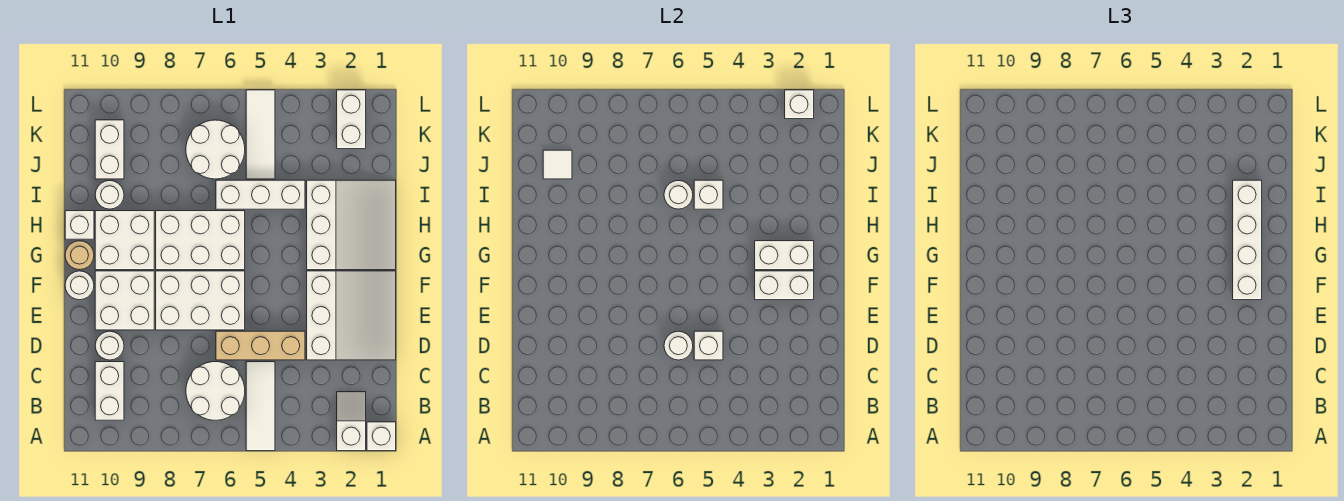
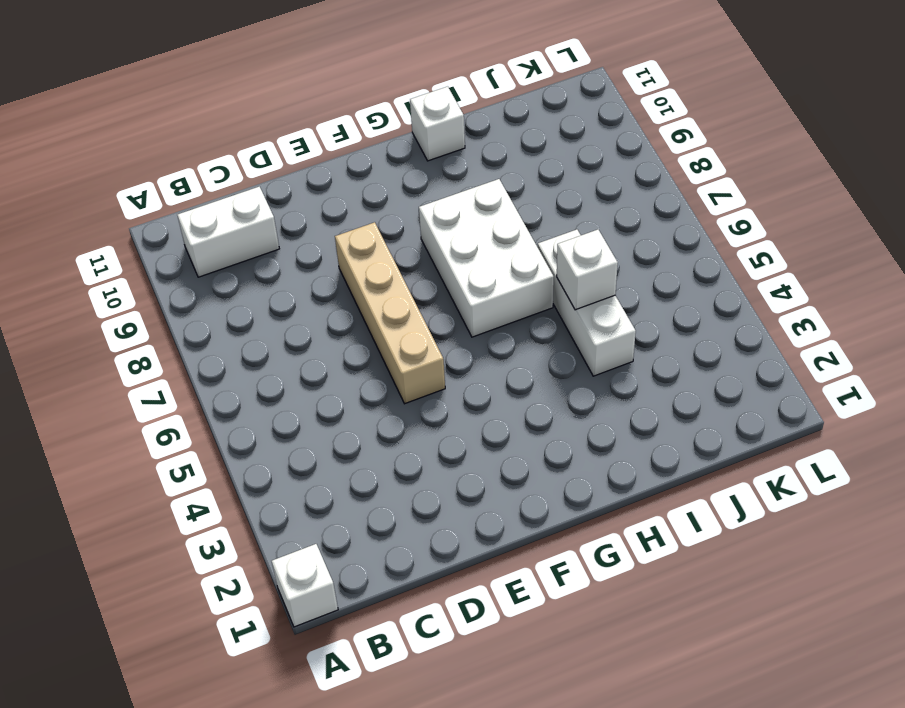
tan brick E5:E8 level 1 -> white brick E6:F8 level 1
none -> white slope A2:B2 level 1 top A
none -> white tile A5:C5 level 1
none -> white round brick B6:C7 level 1
none -> white slope D1:F3 level 1 top 3

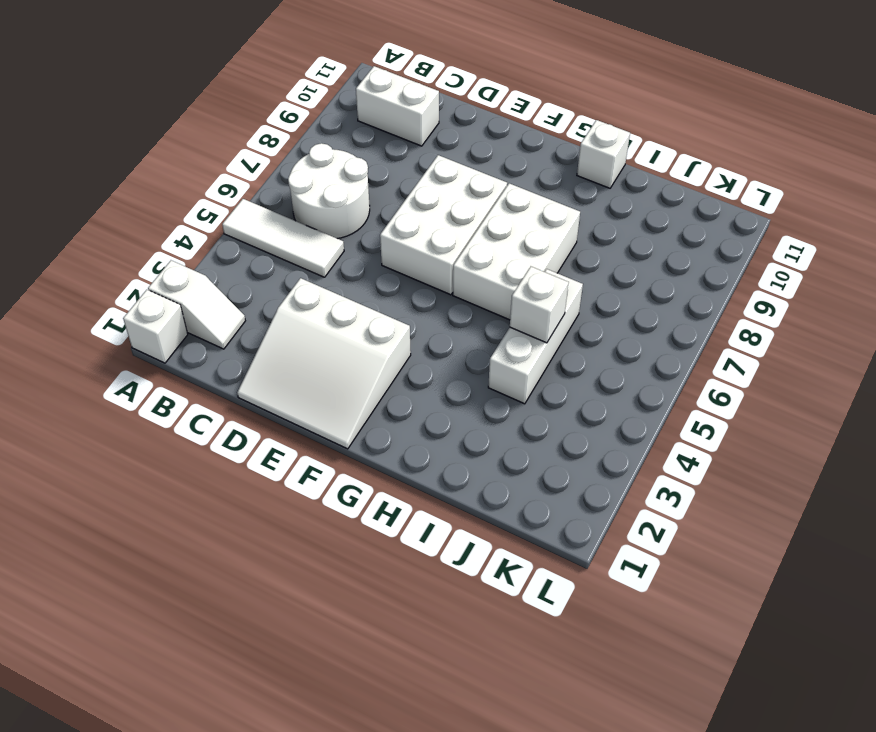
none -> tan brick D4:D6 level 1
none -> white round brick D10 level 1
none -> white brick E9:F10 level 1
none -> white round brick F11 level 1

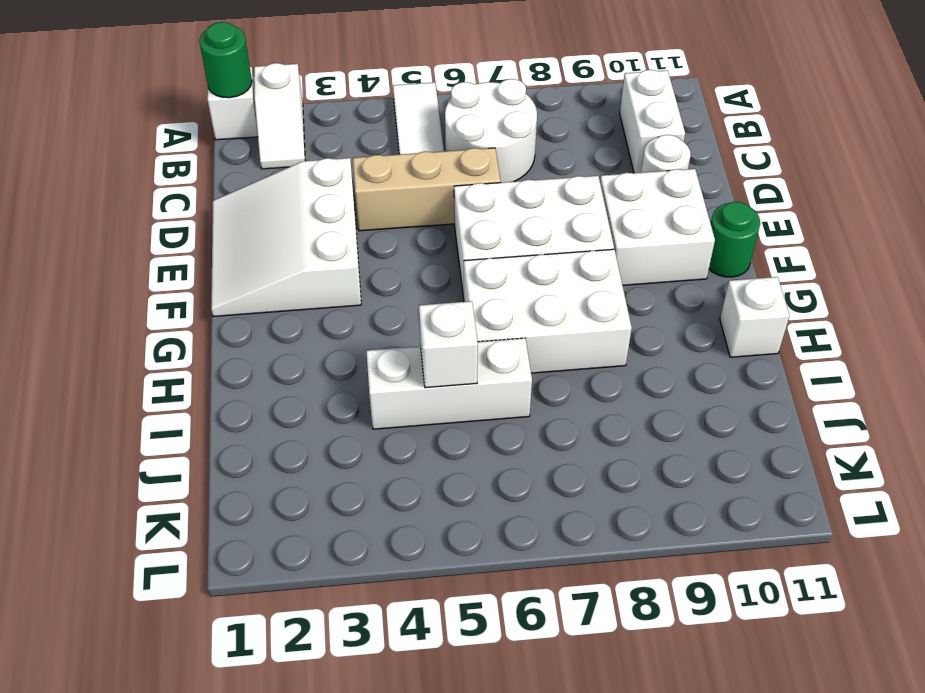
green round brick A1 level 2 -> none
green round brick F11 level 1 -> white round brick F11 level 1
none -> white slope G1:I3 level 1 top 3
none -> white brick G9:H10 level 1
none -> tan round brick G11 level 1
none -> white round brick I10 level 1

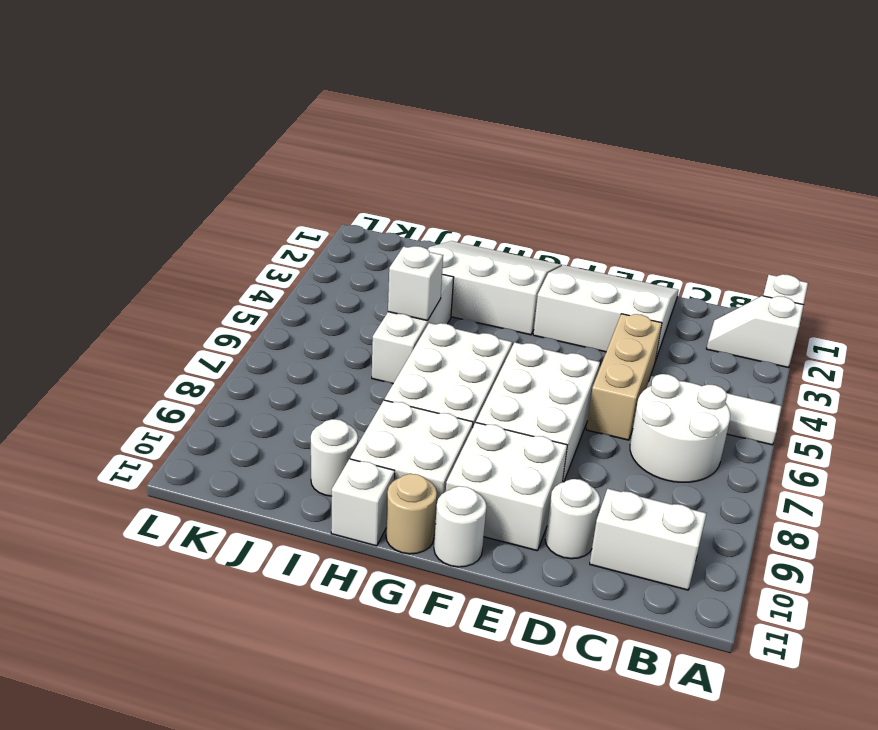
none -> white tile J5:L5 level 1
none -> white round brick J6:K7 level 1
none -> white brick J10:K10 level 1
none -> white brick K2:L2 level 1

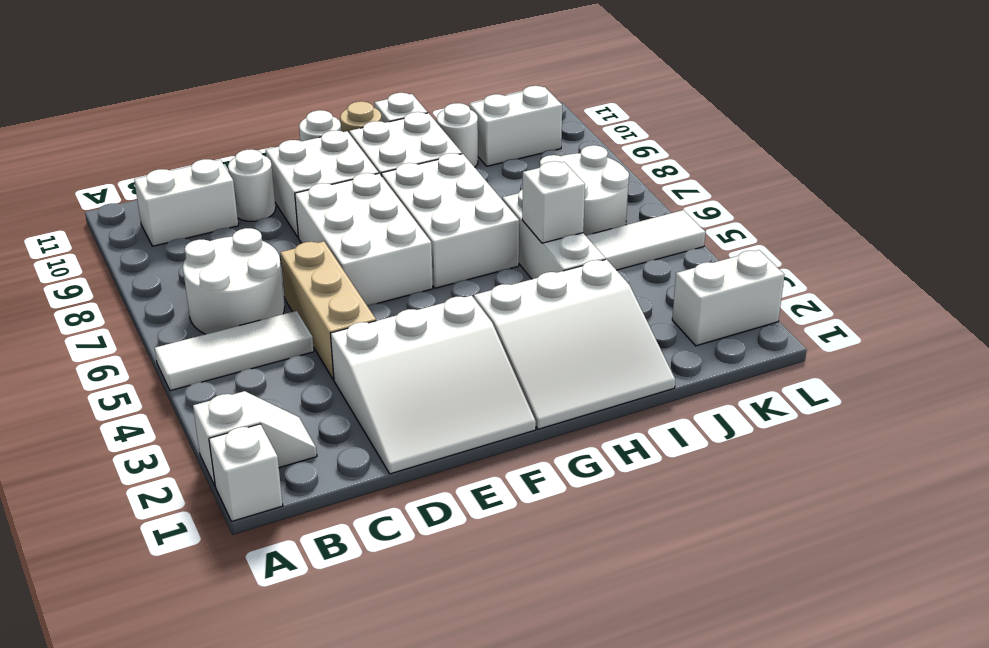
none -> white brick D5 level 2
none -> white round brick D6 level 2
none -> white brick F2:F3 level 2
none -> white brick G2:G3 level 2

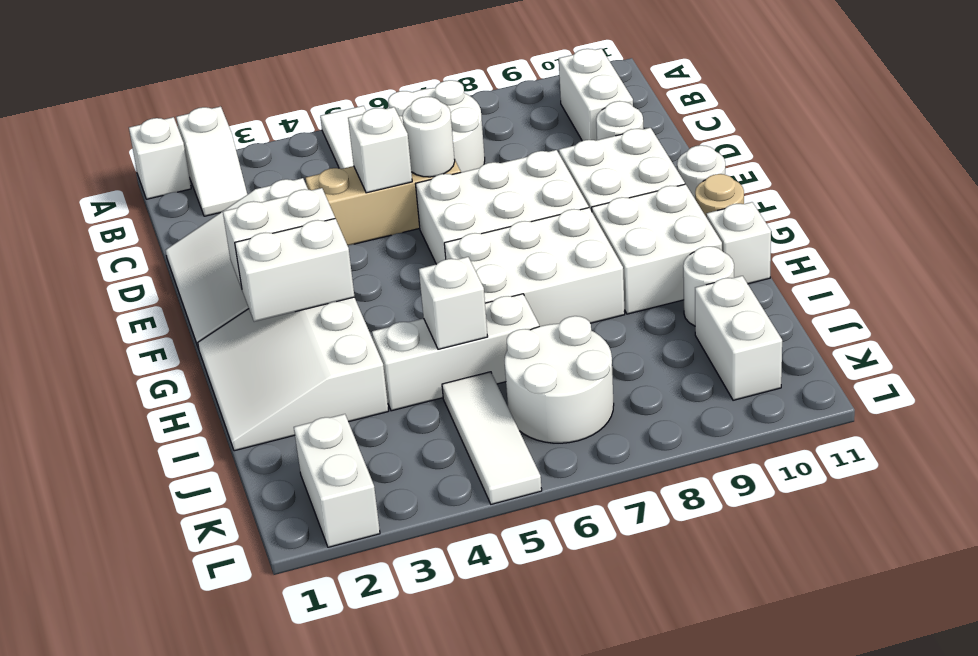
none -> white round brick I6 level 2
none -> white tile J10 level 2
none -> white brick L2 level 2
none -> white brick F2:I2 level 3

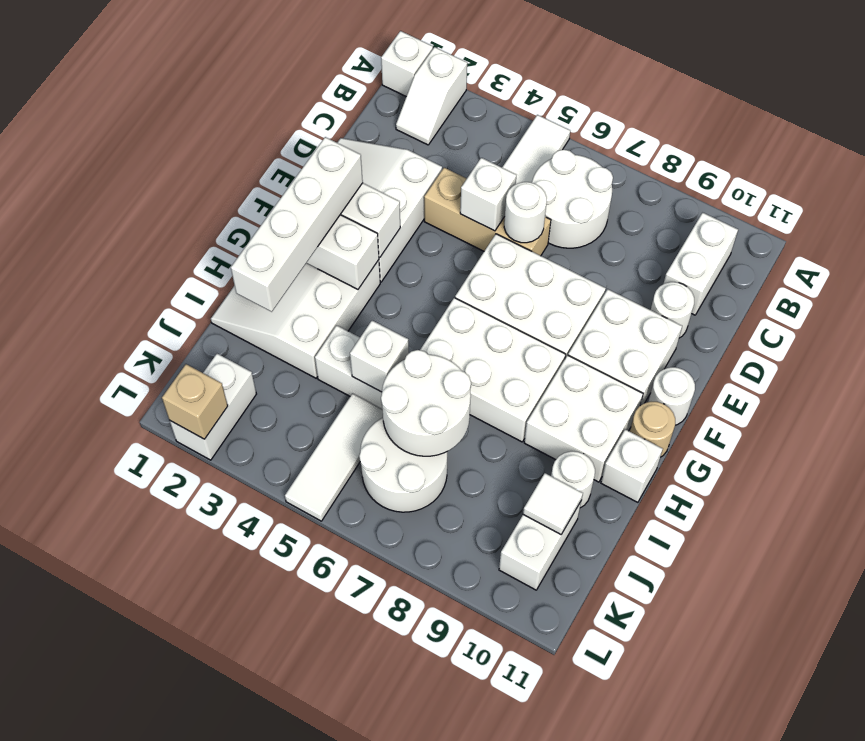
white round brick I6:J7 level 2 -> white round brick I6 level 2
tan brick L2 level 2 -> white brick L2 level 2

